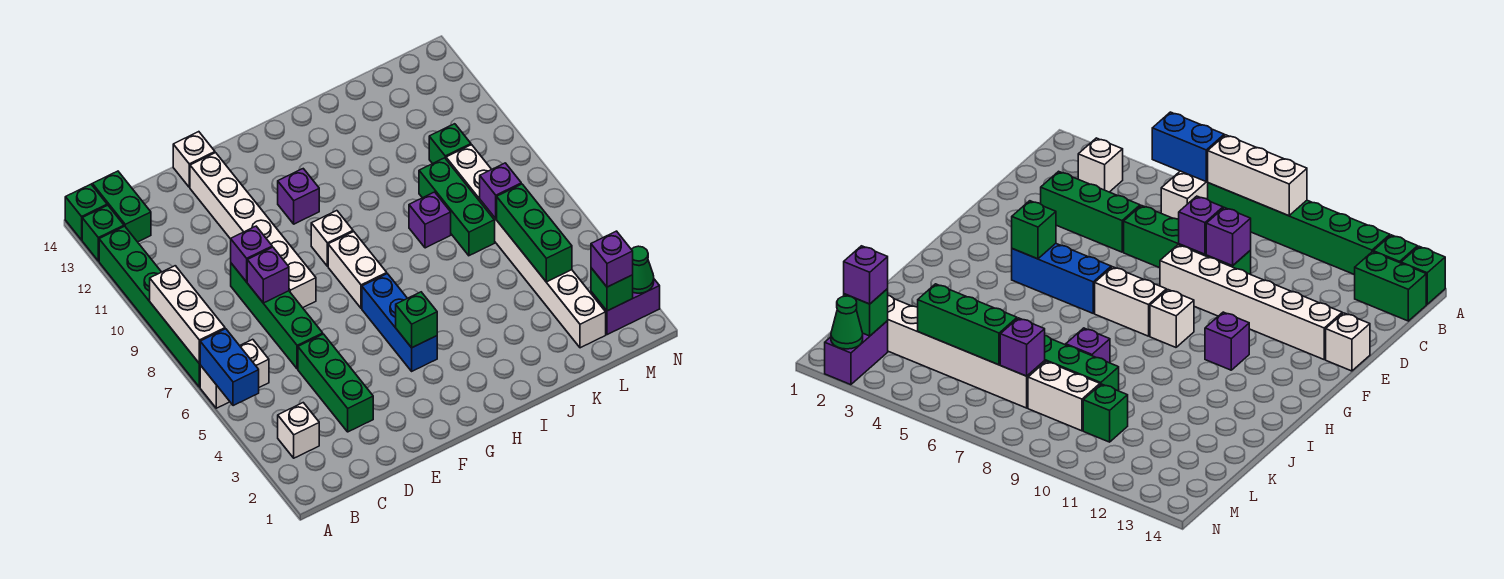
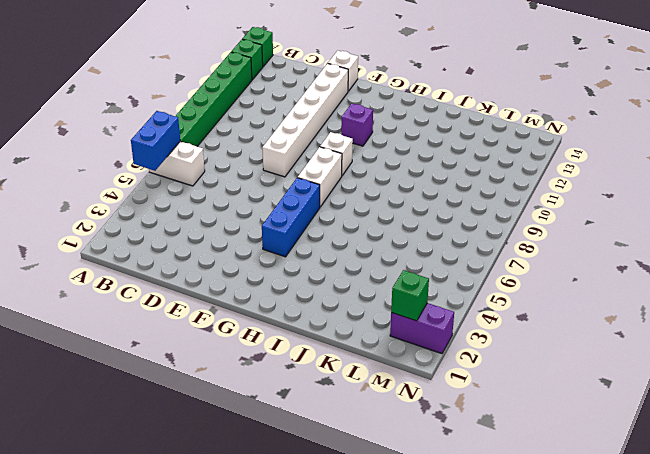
none -> white brick B3 level 1
none -> green brick B13:B14 level 1
none -> green brick D3:D5 level 1
none -> green brick D6:D9 level 1

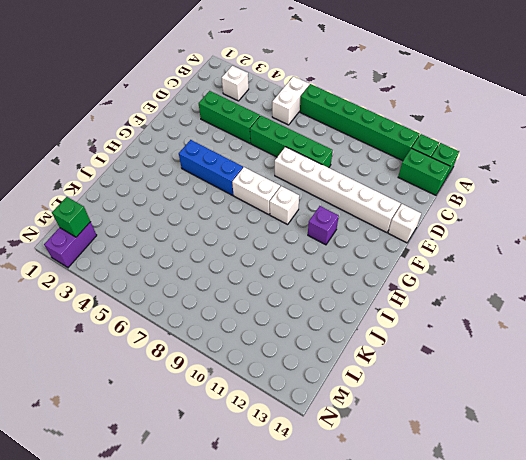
none -> purple brick J8 level 1
none -> green brick K7:K9 level 1
none -> white brick L2:L7 level 1
none -> white brick L8:L9 level 1

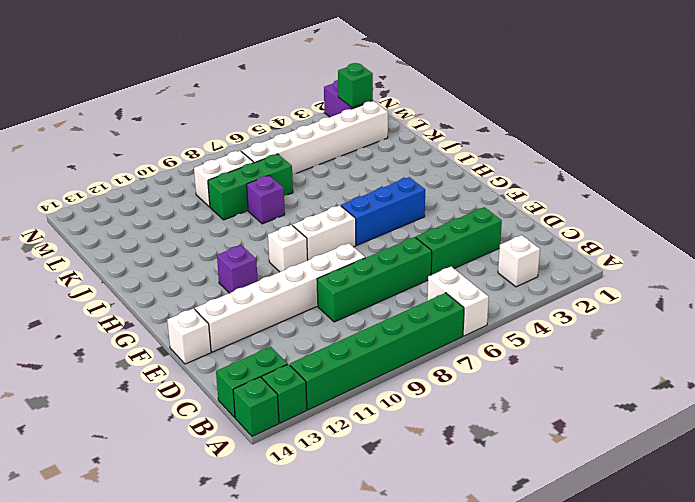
none -> green brick L10 level 1
none -> blue brick A5:A6 level 2
none -> white brick A7:A9 level 2
none -> purple brick D8 level 2

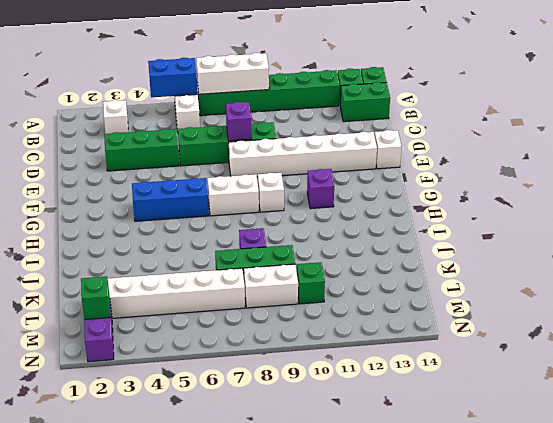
none -> purple brick D9 level 2
none -> green brick G4 level 2
none -> green brick L4:L6 level 2
none -> purple brick L7 level 2

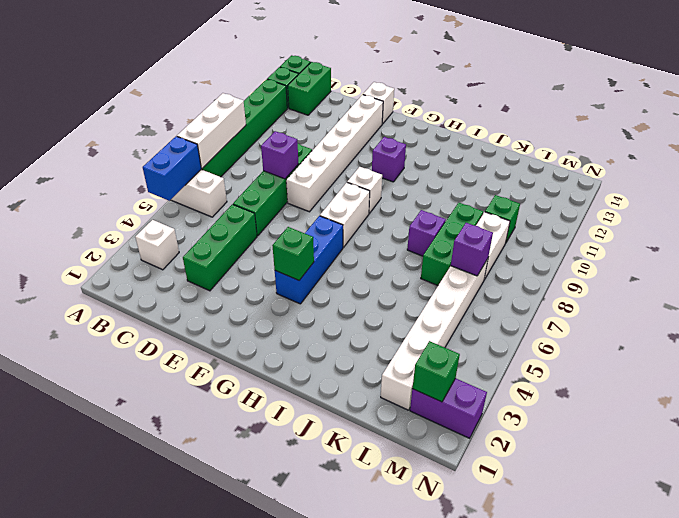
none -> purple brick D9 level 2
none -> green brick L4:L6 level 2
none -> green cone N2 level 2
none -> purple brick M2 level 3

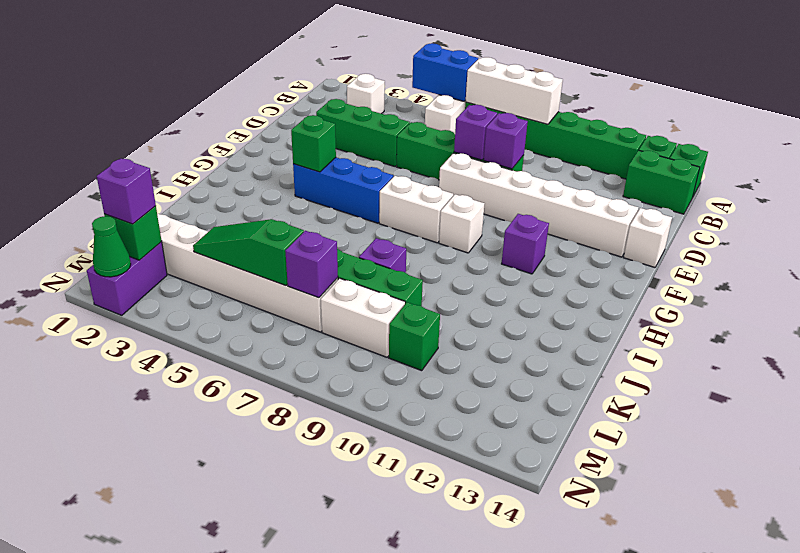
green slope L4:L6 level 2 top 6 -> green brick L4:L6 level 2

